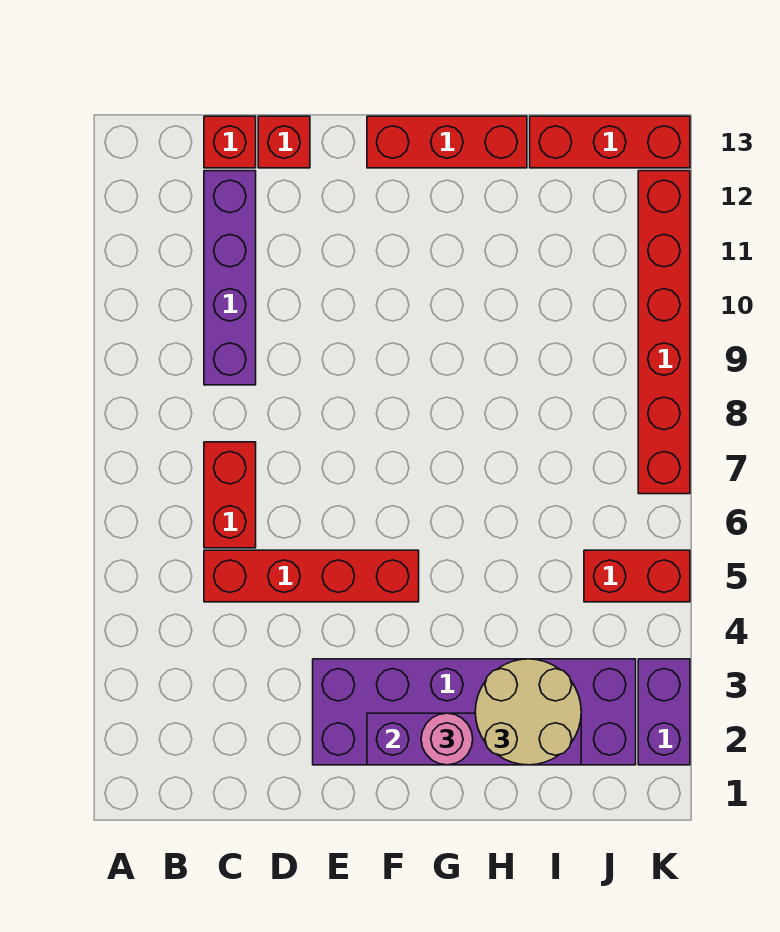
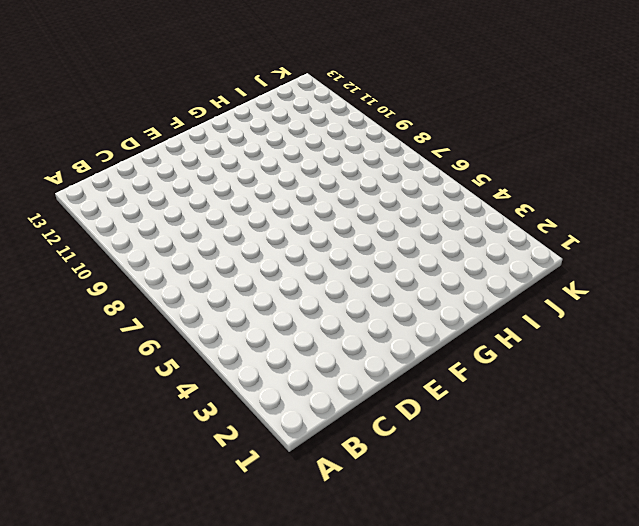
none -> red brick C5:F5 level 1
none -> red brick C6:C7 level 1
none -> purple brick C9:C12 level 1

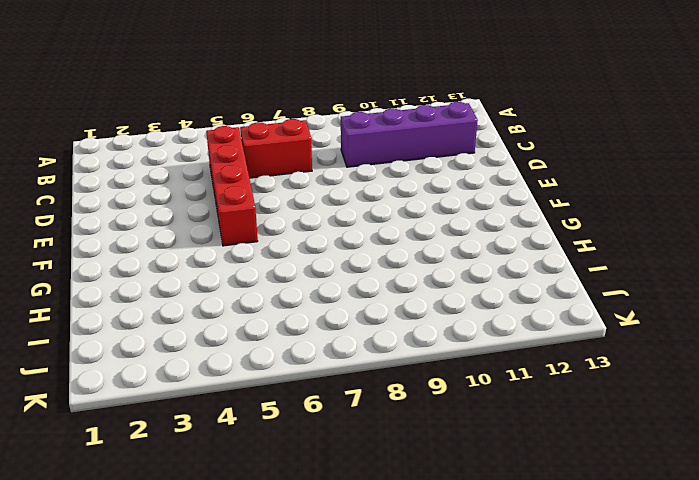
none -> red brick C13 level 1
none -> red brick D13 level 1
none -> purple brick E2:J3 level 1

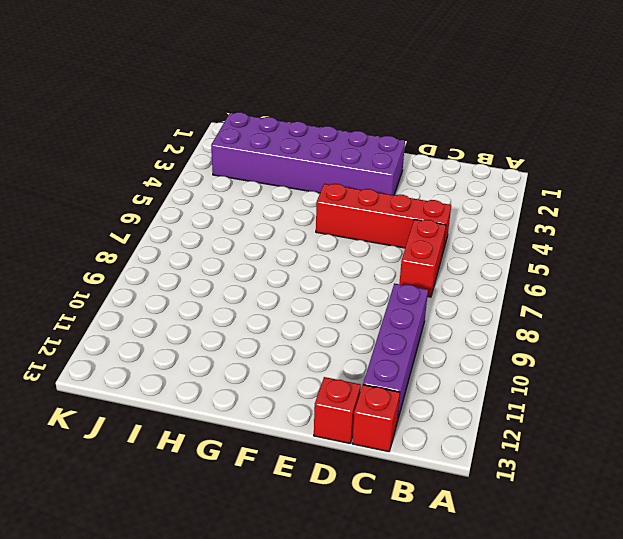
none -> red brick F13:H13 level 1
none -> red brick I13:K13 level 1
none -> red brick J5:K5 level 1

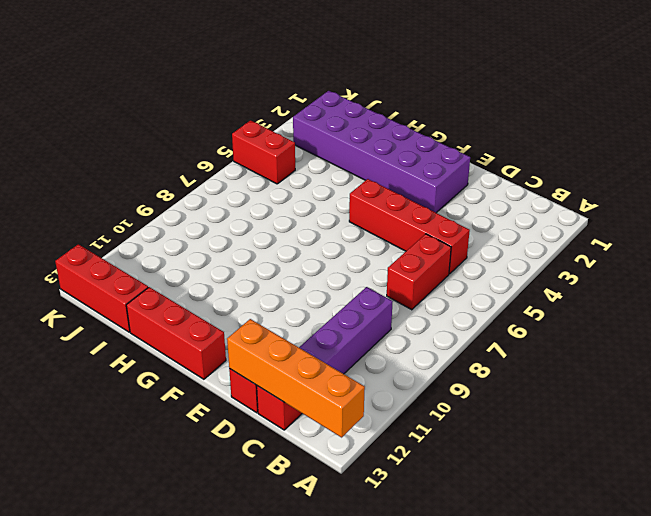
orange brick A13:D13 level 2 -> none
none -> purple brick K2:K3 level 1
none -> red brick K7:K12 level 1
none -> purple brick F2:I2 level 2

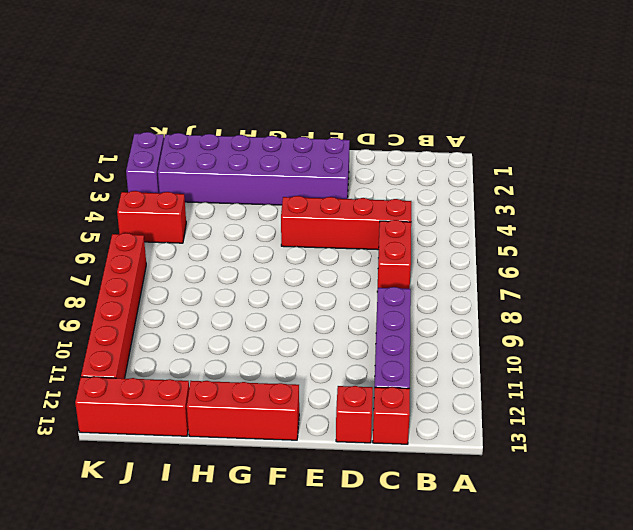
none -> purple brick F2:I2 level 2
none -> pink round brick G2 level 3
none -> tan round brick H2:I3 level 3

